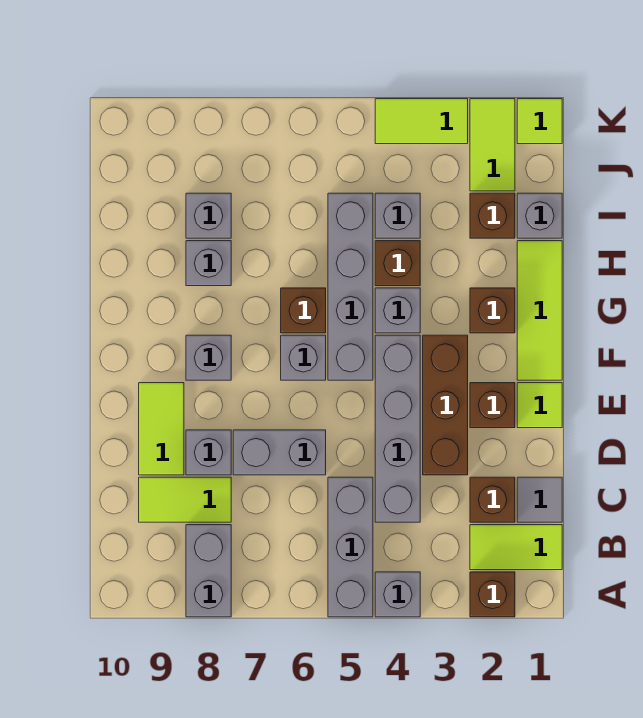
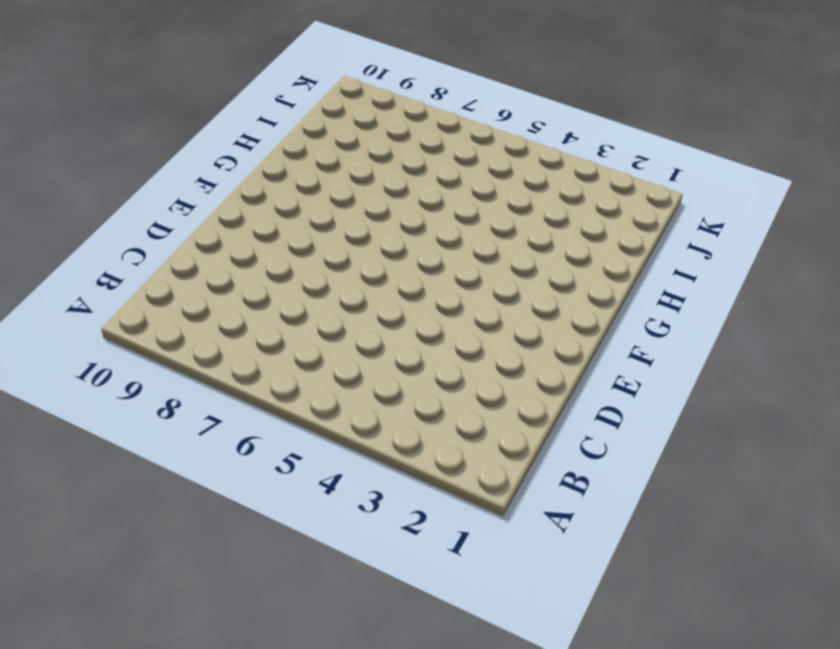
none -> brown brick A2 level 1
none -> grey brick A4 level 1
none -> grey brick A5:C5 level 1
none -> grey brick A8:B8 level 1

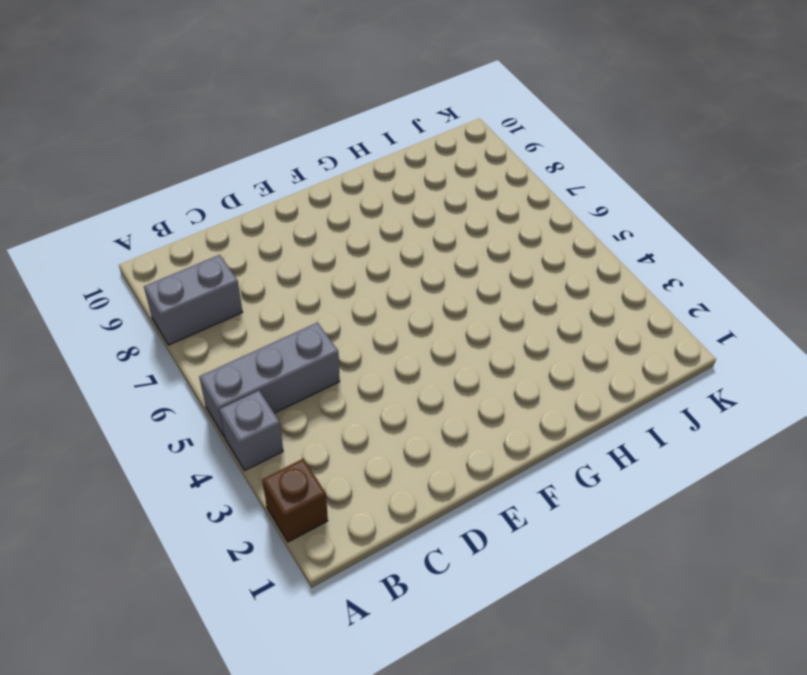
none -> lime tile B1:B2 level 1
none -> grey tile C1 level 1
none -> brown brick C2 level 1
none -> grey brick C4:F4 level 1

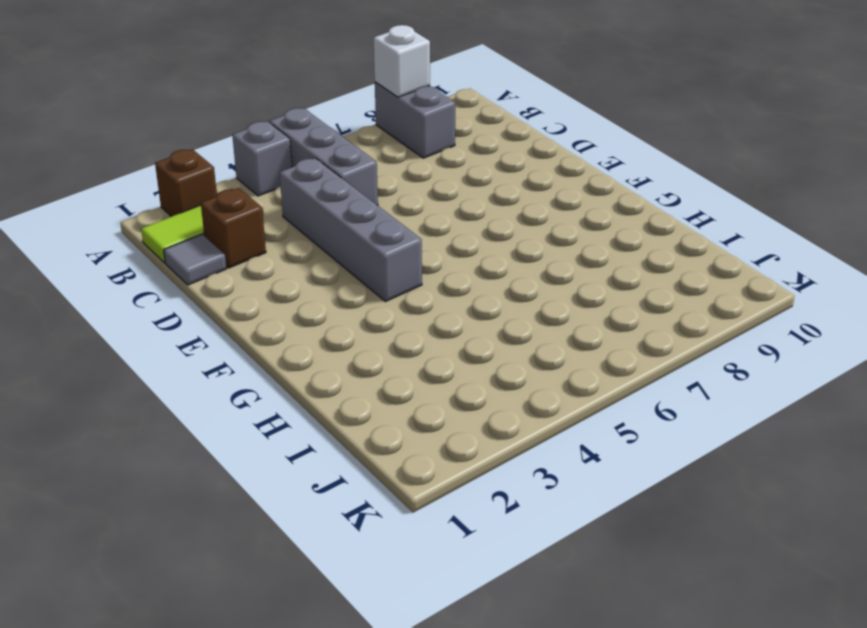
white brick A8 level 2 -> none
none -> lime tile C8:C9 level 1
none -> brown brick D3:F3 level 1
none -> grey brick D6:D7 level 1
none -> grey brick D8 level 1

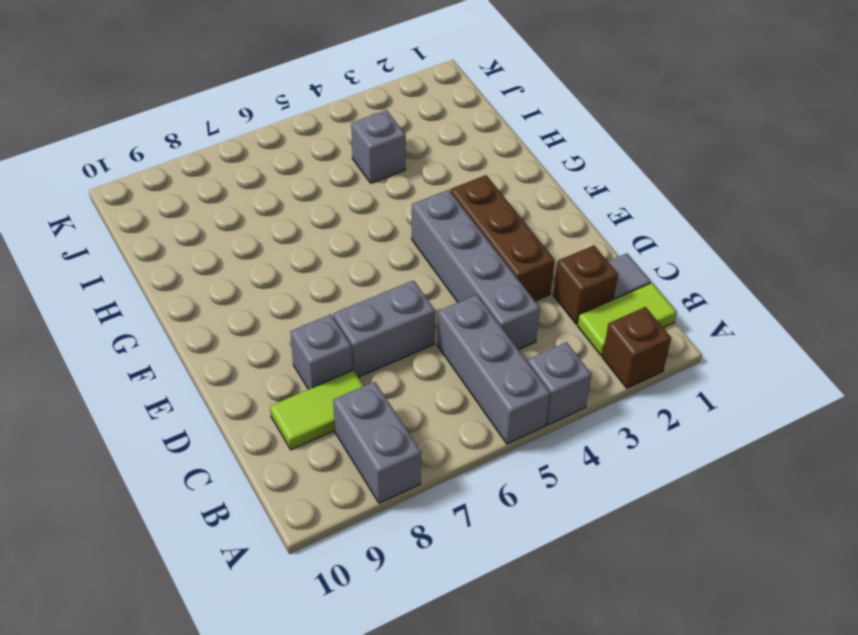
none -> lime tile D9:E9 level 1
none -> lime tile E1 level 1
none -> brown brick E2 level 1
none -> lime tile F1:H1 level 1

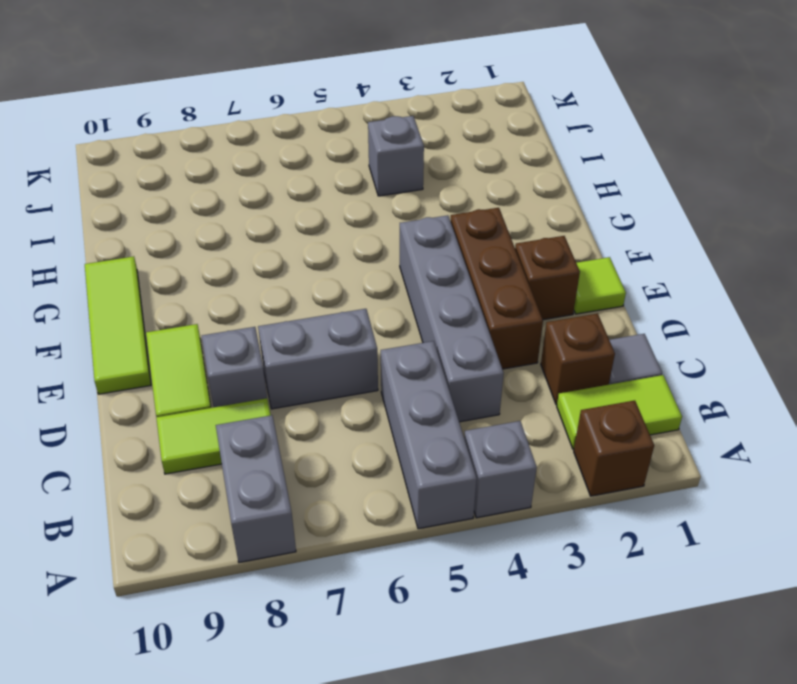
lime tile E10:G10 level 1 -> lime tile F1:H1 level 1
none -> grey brick F5:I5 level 1
none -> grey brick F6 level 1
none -> grey brick F8 level 1
none -> brown brick G2 level 1

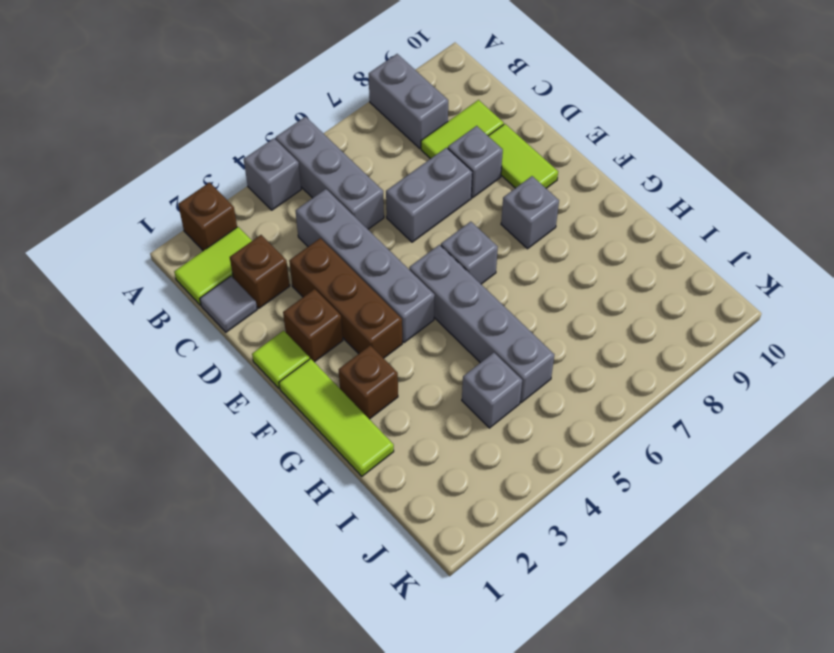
none -> grey brick G4 level 1
none -> brown brick G6 level 1
none -> brown brick H4 level 1
none -> grey brick H8 level 1

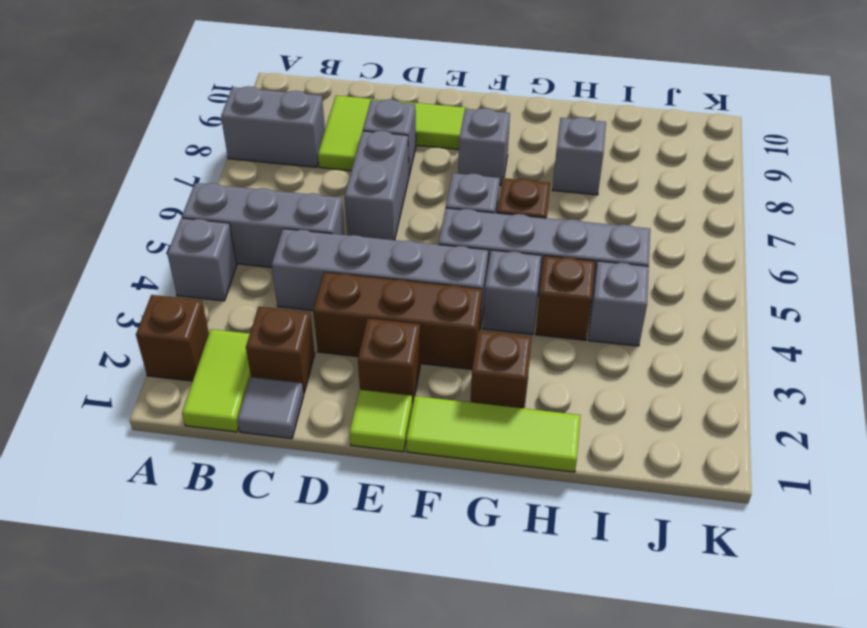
none -> grey brick I1 level 1
none -> brown brick I2 level 1
none -> grey brick I8 level 1
none -> lime tile J2:K2 level 1

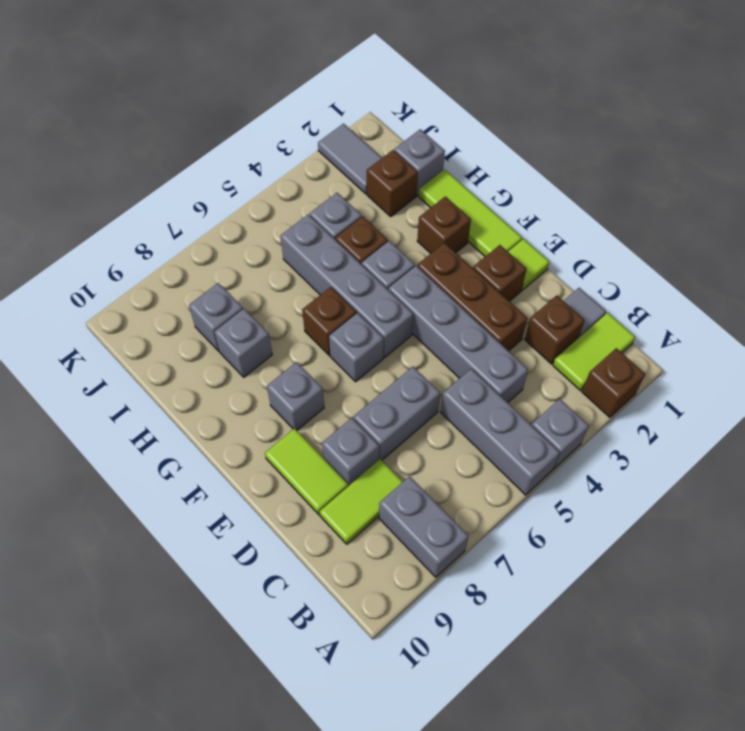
grey tile J2:K2 level 1 -> lime tile J2:K2 level 1
none -> lime tile K1 level 1
none -> lime tile K3:K4 level 1

